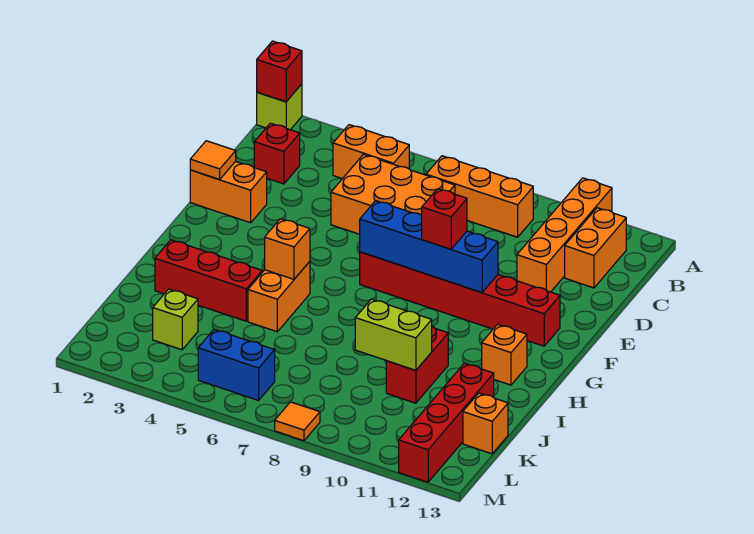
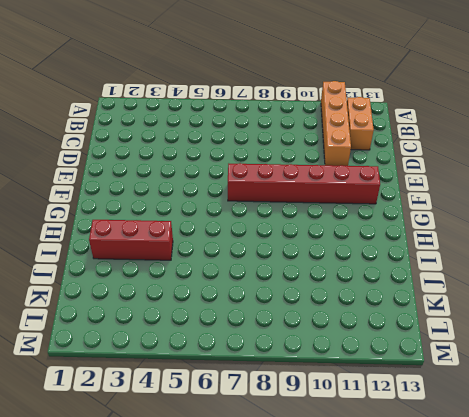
none -> lime brick A1 level 1
none -> orange brick B4:B5 level 1
none -> orange brick B7:B9 level 1

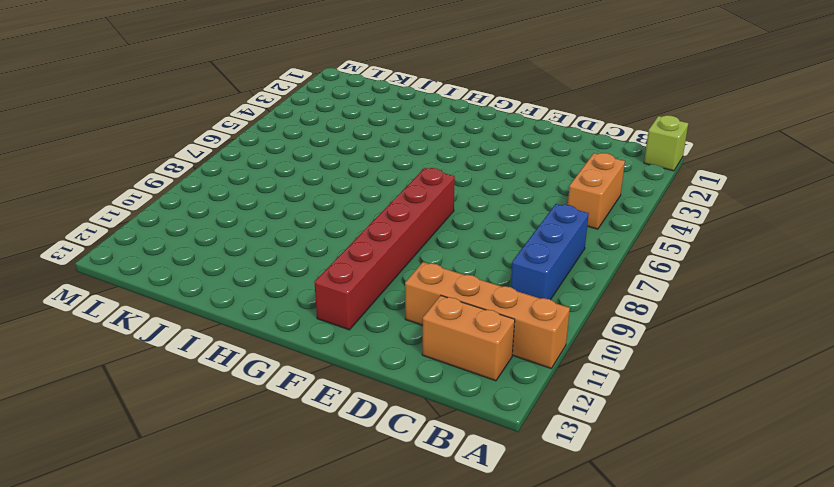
blue brick B7:B9 level 1 -> orange brick B7:B9 level 1
none -> red brick C2 level 1
none -> orange brick C5:D7 level 1
none -> orange brick E1:E2 level 1

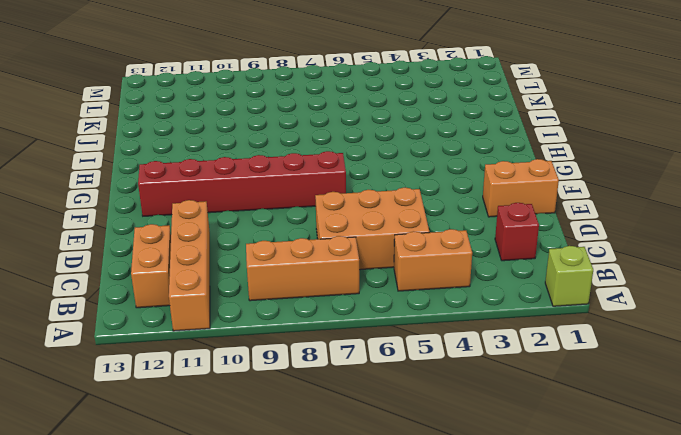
none -> orange brick H5:I5 level 1
none -> orange brick H12 level 1
none -> red brick I2:I4 level 1

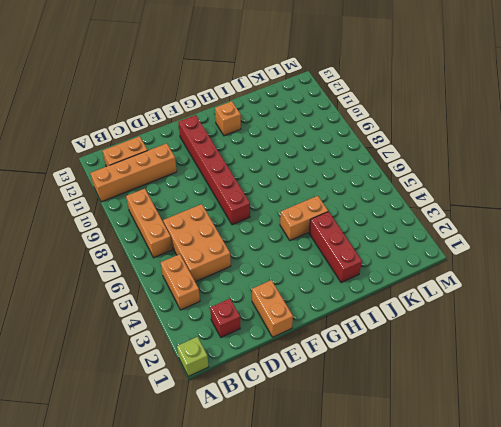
none -> red brick I10:J10 level 1
none -> red brick J12:M12 level 1
none -> lime brick K3 level 1

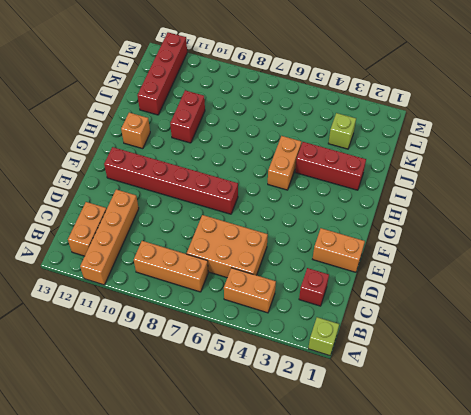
none -> orange brick K13 level 1
none -> blue brick L5:L6 level 1
none -> orange tile M8 level 1

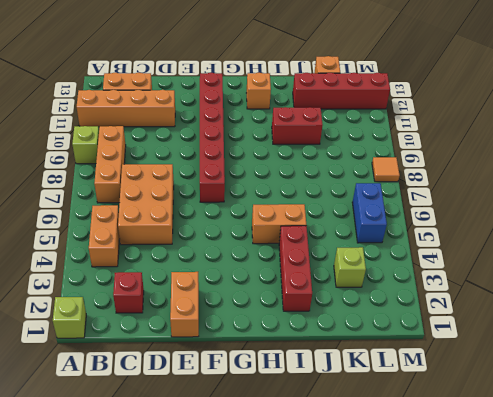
lime brick A9 level 1 -> none
none -> red brick A1 level 2
none -> orange tile E1 level 2
none -> blue brick F7:F10 level 2

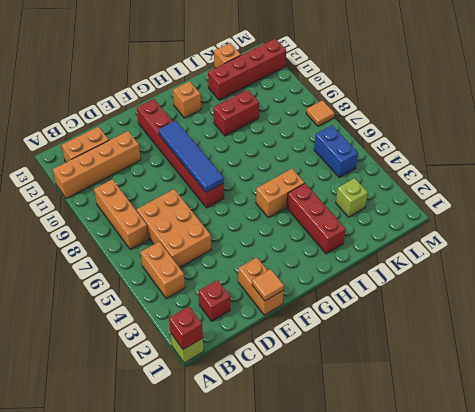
blue tile F7:F10 level 2 -> blue brick F7:F10 level 2
none -> orange brick H5 level 2
none -> lime brick J9:J10 level 2
none -> red brick F9 level 3

